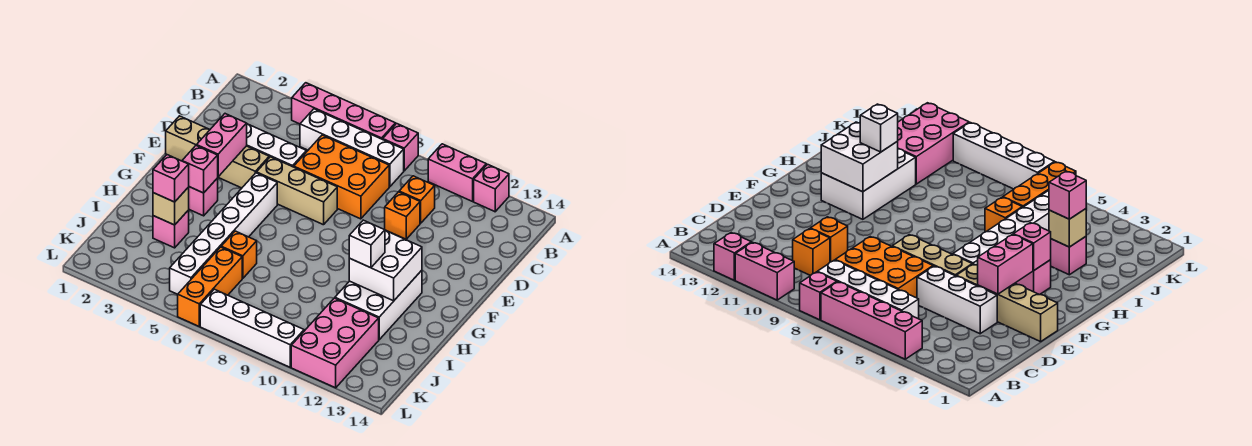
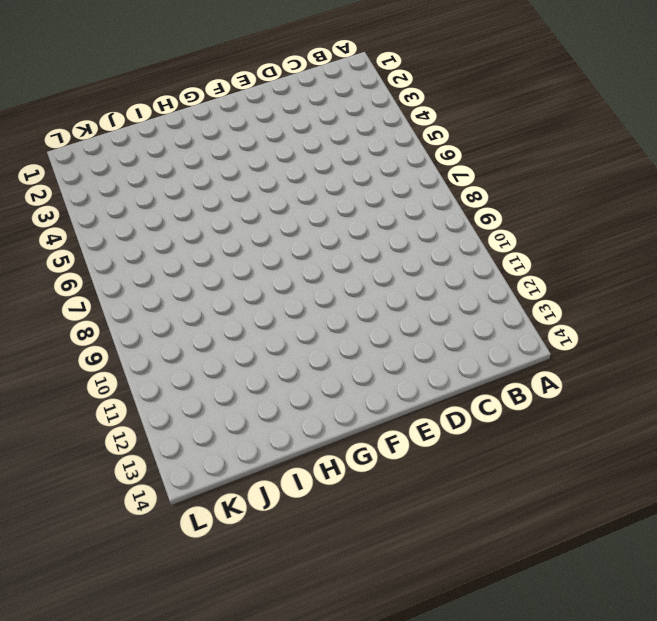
none -> pink brick A4:A7 level 1
none -> pink brick A8 level 1
none -> pink brick A10:A11 level 1

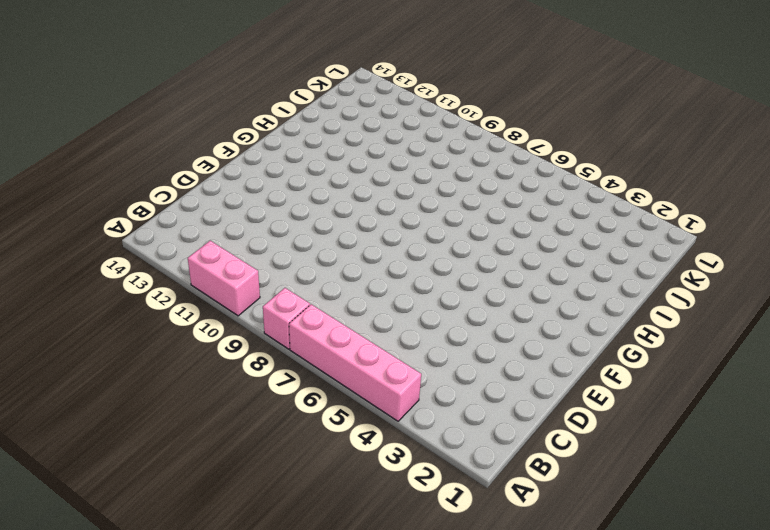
none -> pink brick A12 level 1
none -> white brick B5:B8 level 1
none -> orange brick C6:D8 level 1

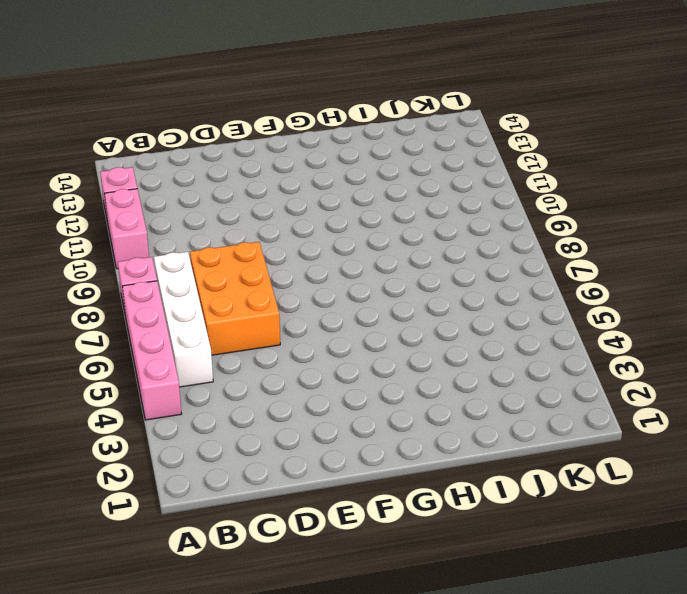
none -> orange brick C10 level 1
none -> white brick D3:D5 level 1
none -> orange brick D10 level 1

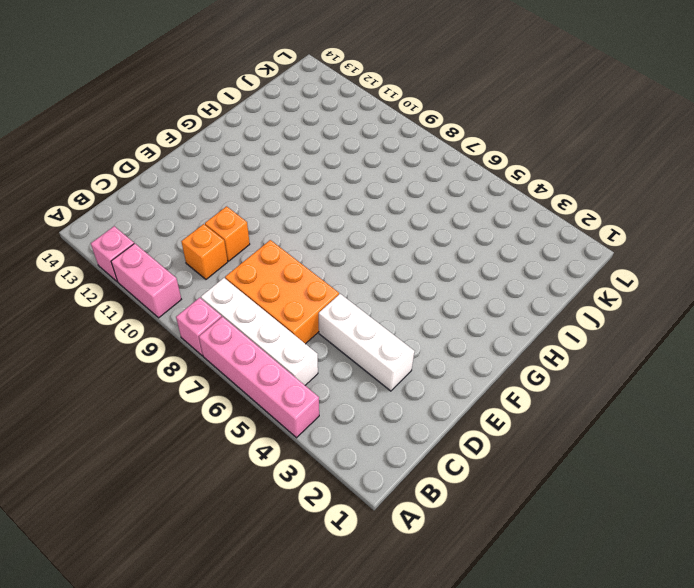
none -> tan brick E1:E4 level 1
none -> tan brick E5:E7 level 1
none -> white brick F5:K5 level 1

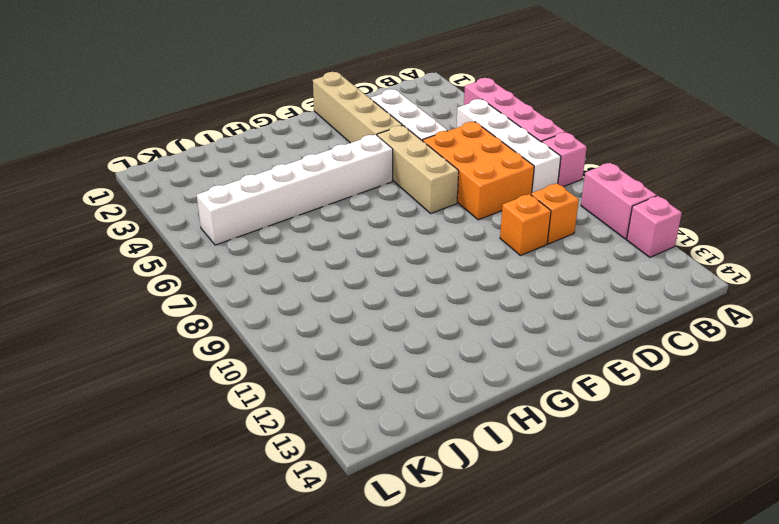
none -> pink brick G3 level 1
none -> white brick G11:I12 level 1
none -> pink brick I3 level 1

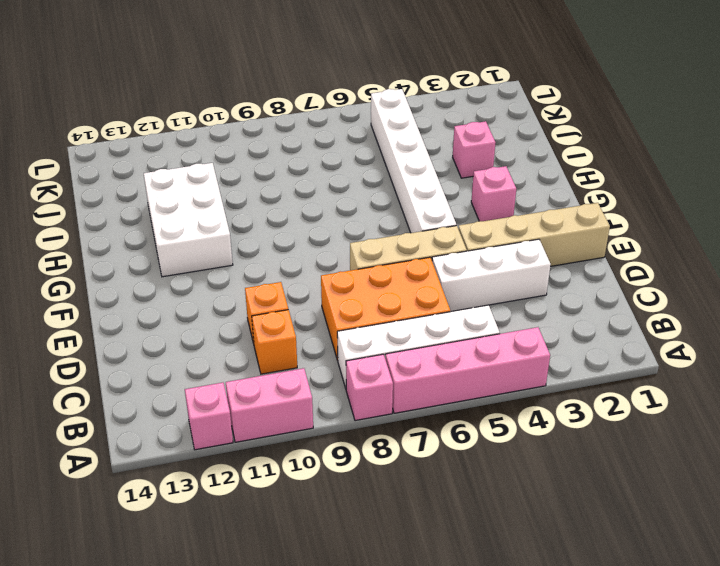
none -> orange brick I6 level 1
none -> orange brick J6:L6 level 1
none -> pink brick J11:L12 level 1

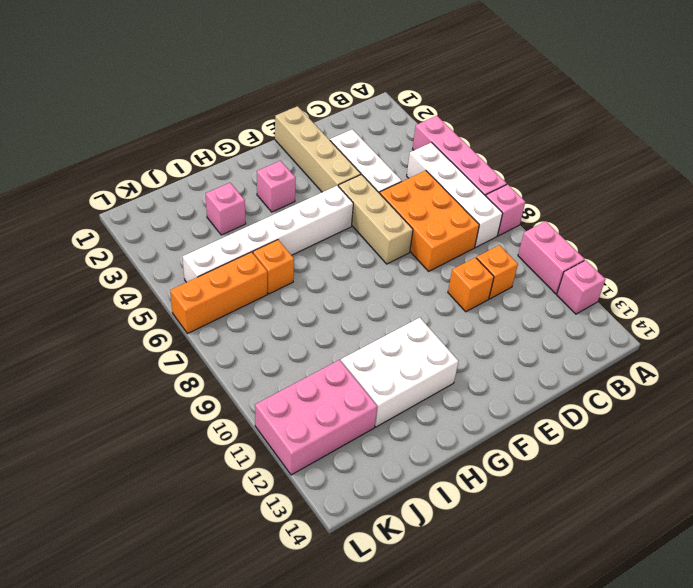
none -> white brick L7:L10 level 1
none -> pink brick E3:F3 level 2
none -> pink brick G3 level 2

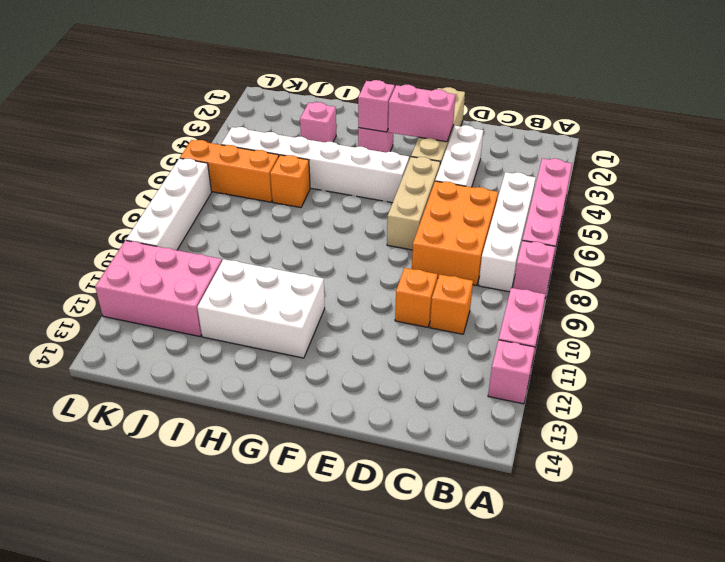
none -> white brick G11:H12 level 2
none -> tan brick I3 level 2
none -> white brick H11 level 3

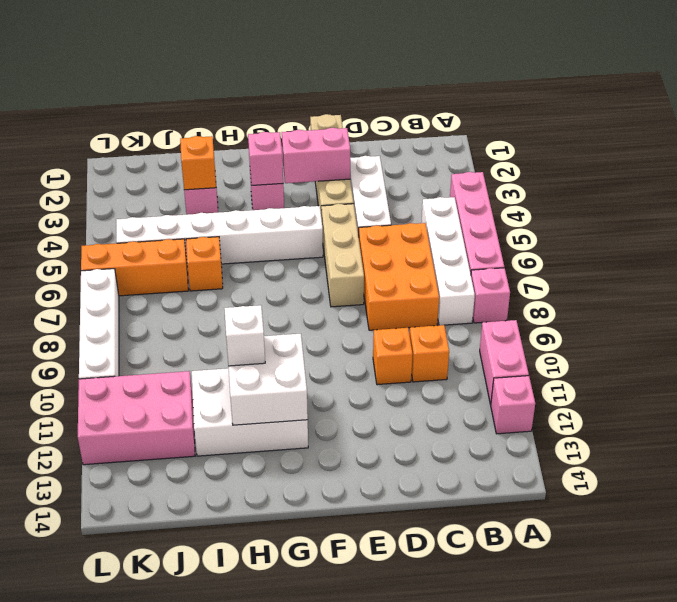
orange brick I3 level 2 -> tan brick I3 level 2
none -> pink brick I3 level 3

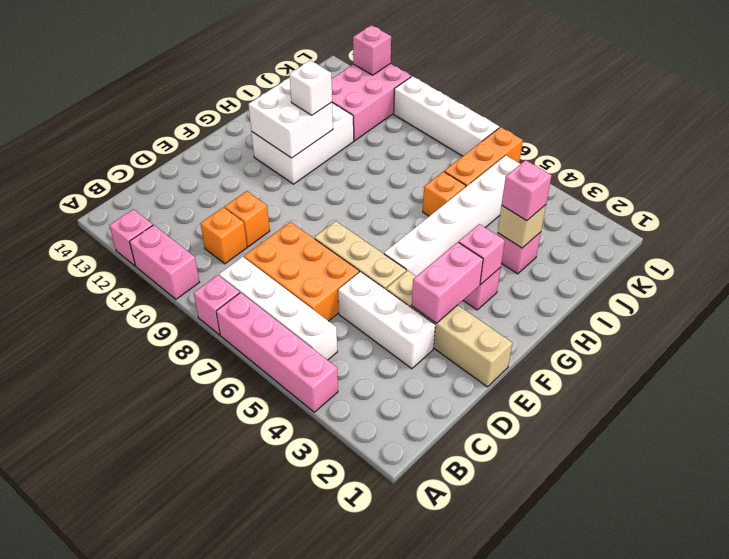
pink brick L12 level 2 -> none

